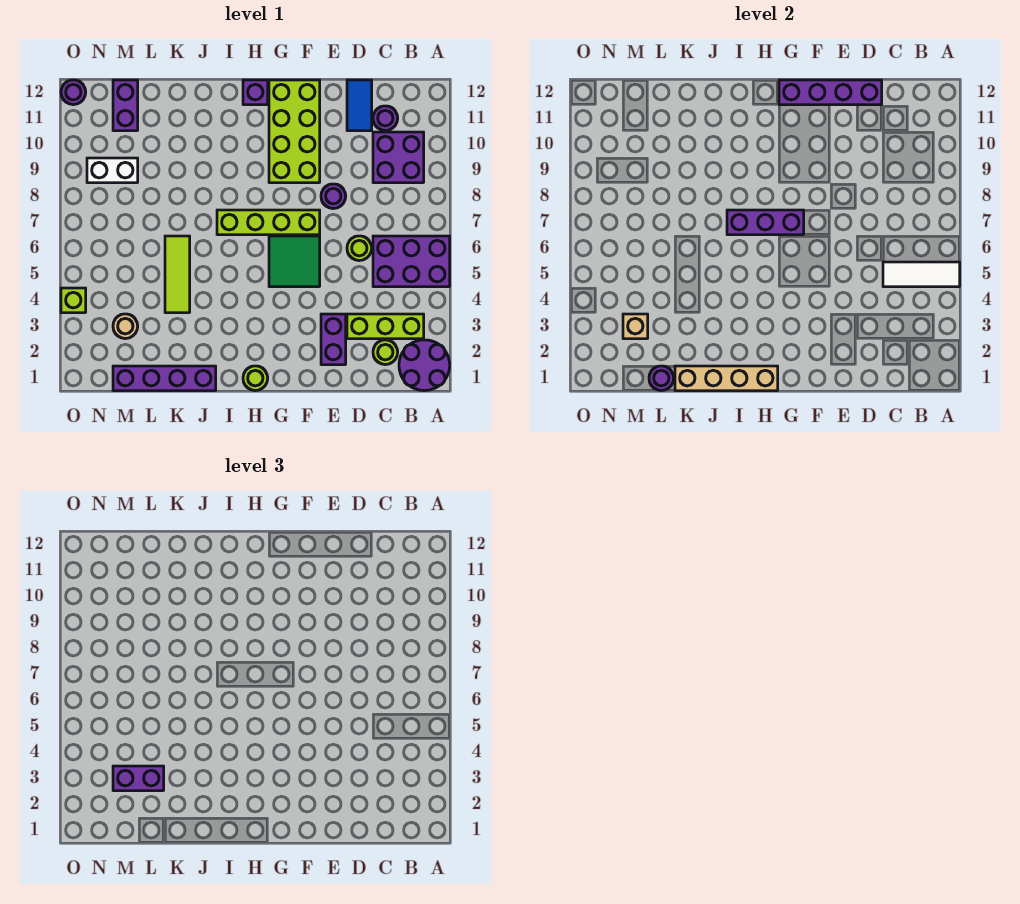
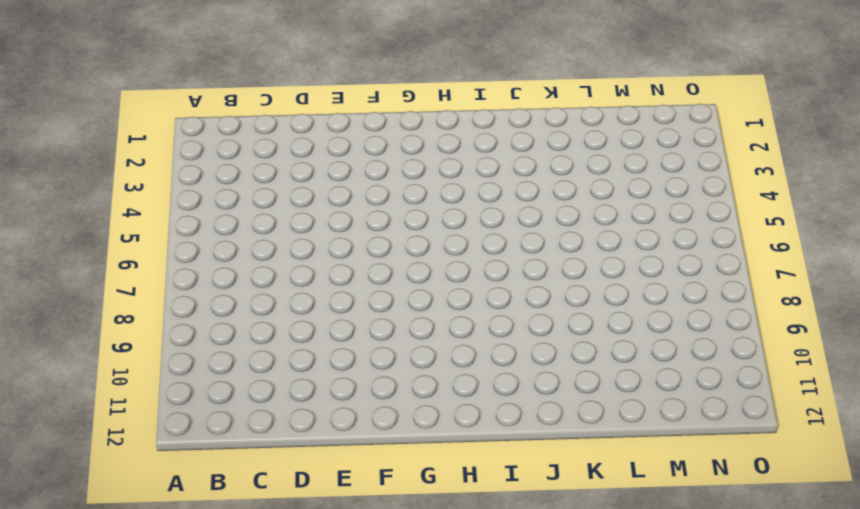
none -> purple round brick A1:B2 level 1
none -> purple brick A5:C6 level 1
none -> lime brick B3:D3 level 1

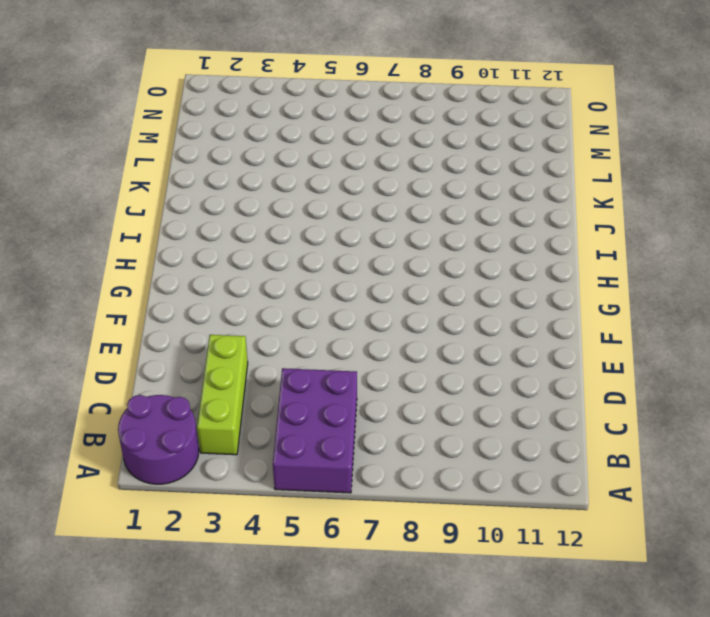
none -> purple brick B9:C10 level 1
none -> lime round brick C2 level 1
none -> purple round brick C11 level 1

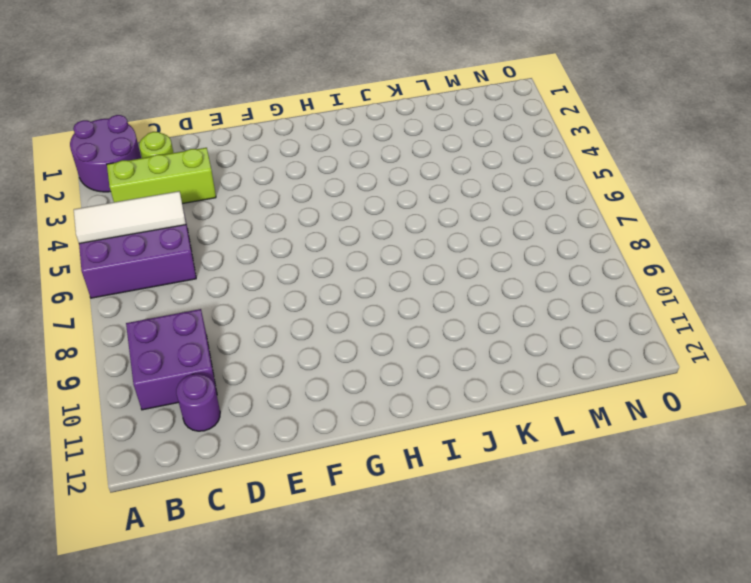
none -> lime round brick D6 level 1
none -> blue tile D11:D12 level 1
none -> purple brick E2:E3 level 1

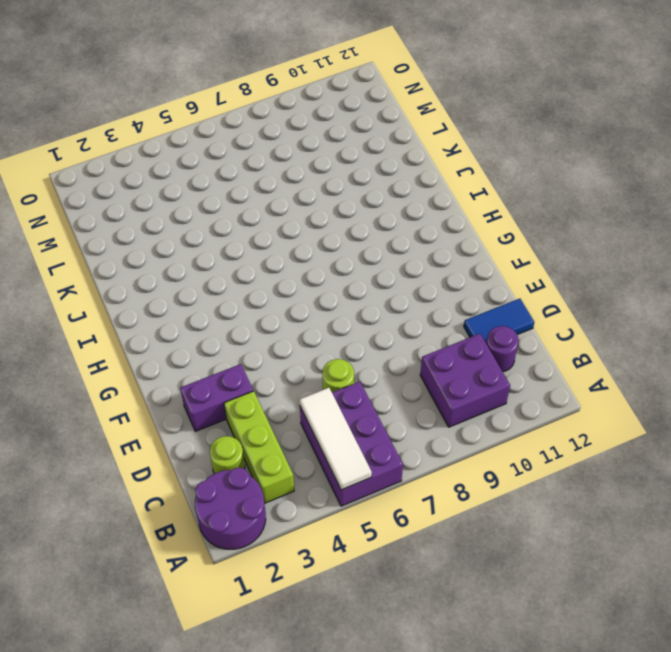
none -> purple round brick E8 level 1
none -> green tile F5:G6 level 1
none -> lime brick F7:I7 level 1

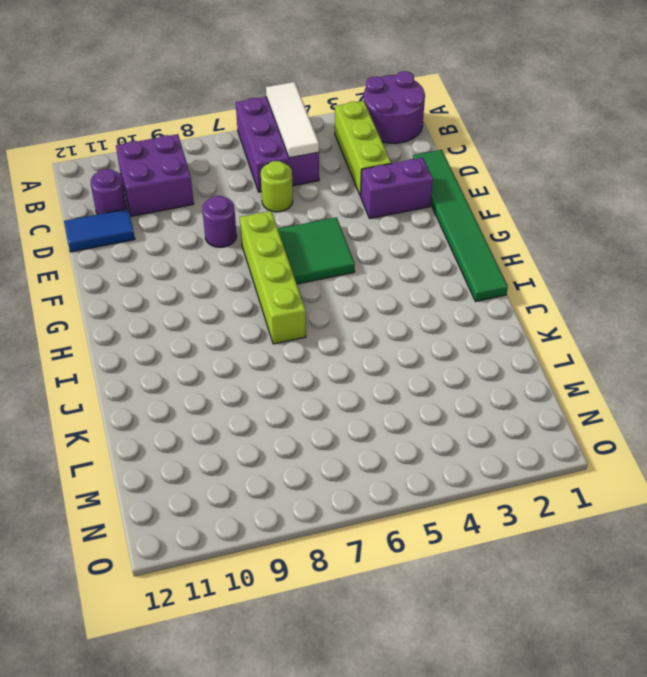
green tile D1:I1 level 1 -> lime round brick H1 level 1
none -> lime round brick C2 level 1
none -> lime brick F9:G12 level 1
none -> purple brick H12 level 1

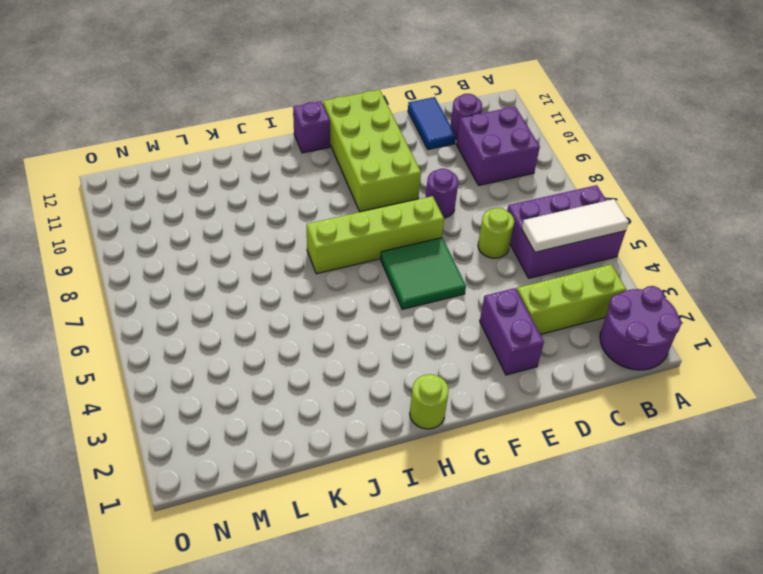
none -> lime round brick C2 level 1
none -> purple brick J1:M1 level 1
none -> lime tile K4:K6 level 1

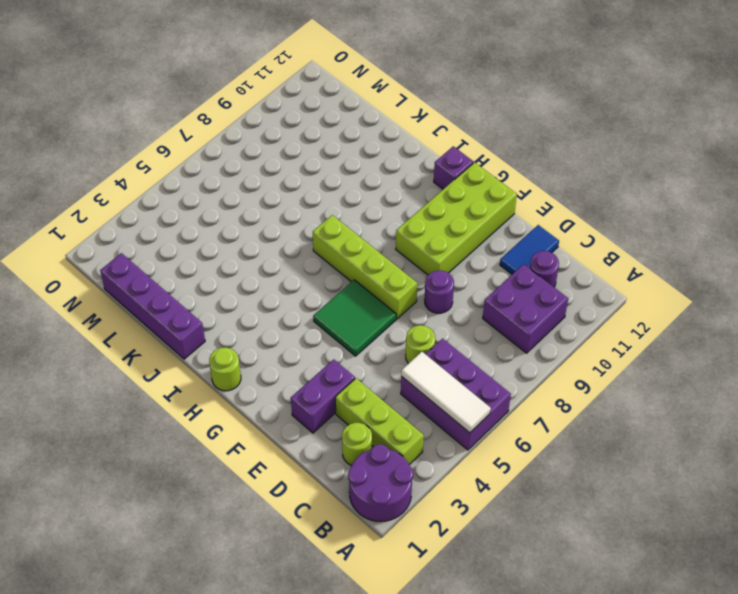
none -> lime tile K4:K6 level 1
none -> tan round brick M3 level 1
none -> white brick M9:N9 level 1

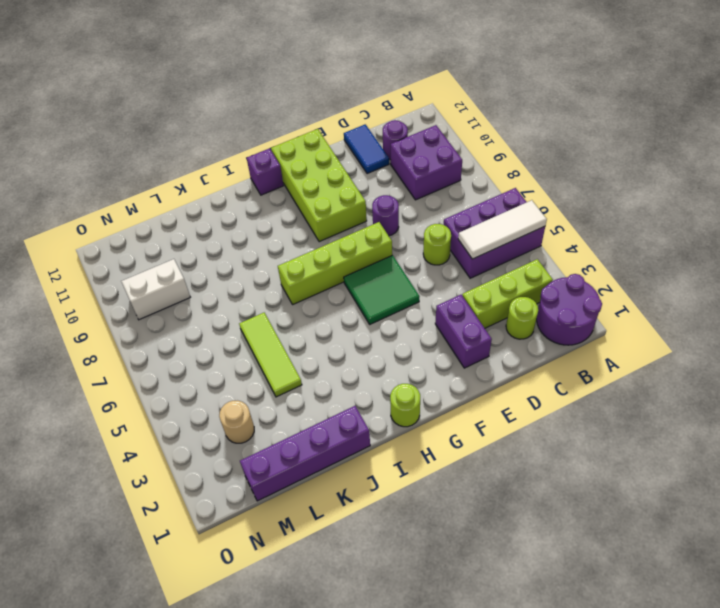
none -> purple brick M11:M12 level 1
none -> lime brick O4 level 1
none -> purple round brick O12 level 1

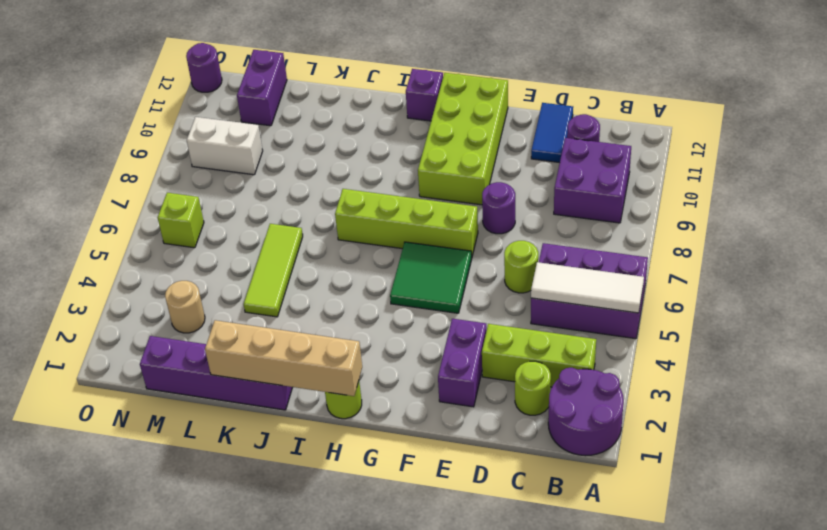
lime brick N6 level 1 -> lime brick O4 level 1
none -> purple brick D12:G12 level 2
none -> purple brick G7:I7 level 2
none -> purple round brick L1 level 2

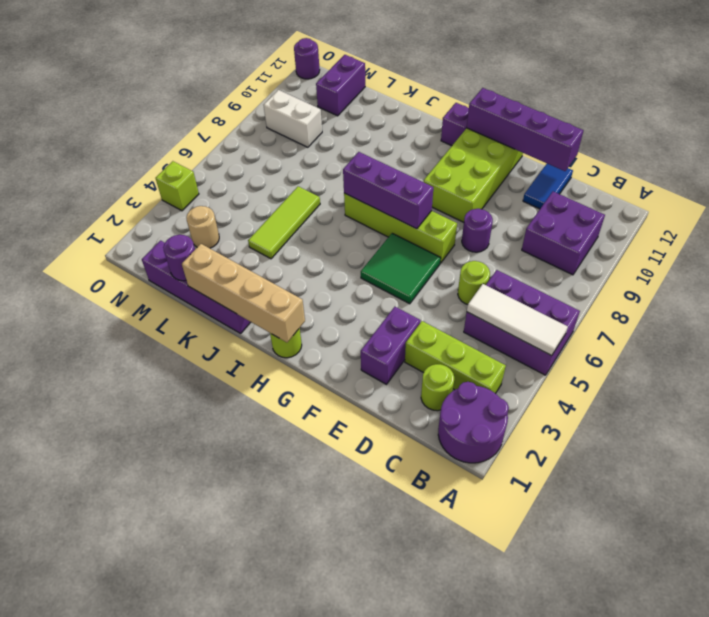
none -> purple round brick C11 level 1
none -> tan brick M3 level 2
none -> purple brick L3:M3 level 3

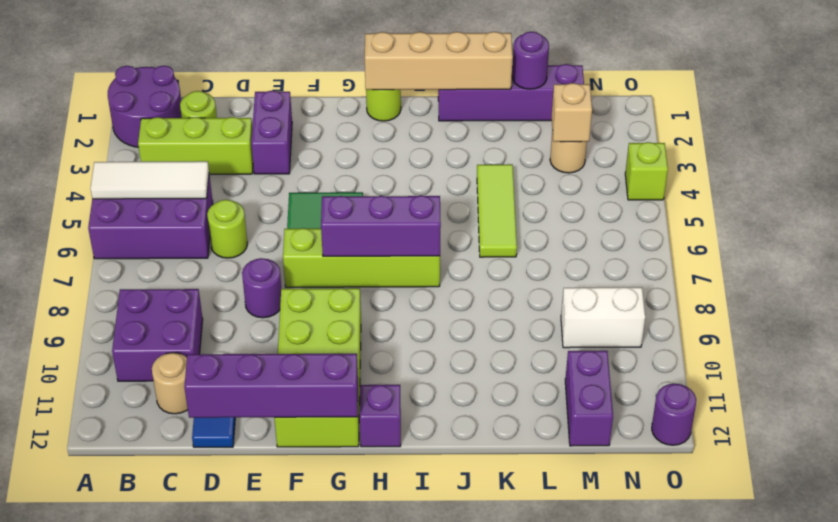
tan round brick C11 level 1 -> purple round brick C11 level 1
none -> purple brick L3:M3 level 3

